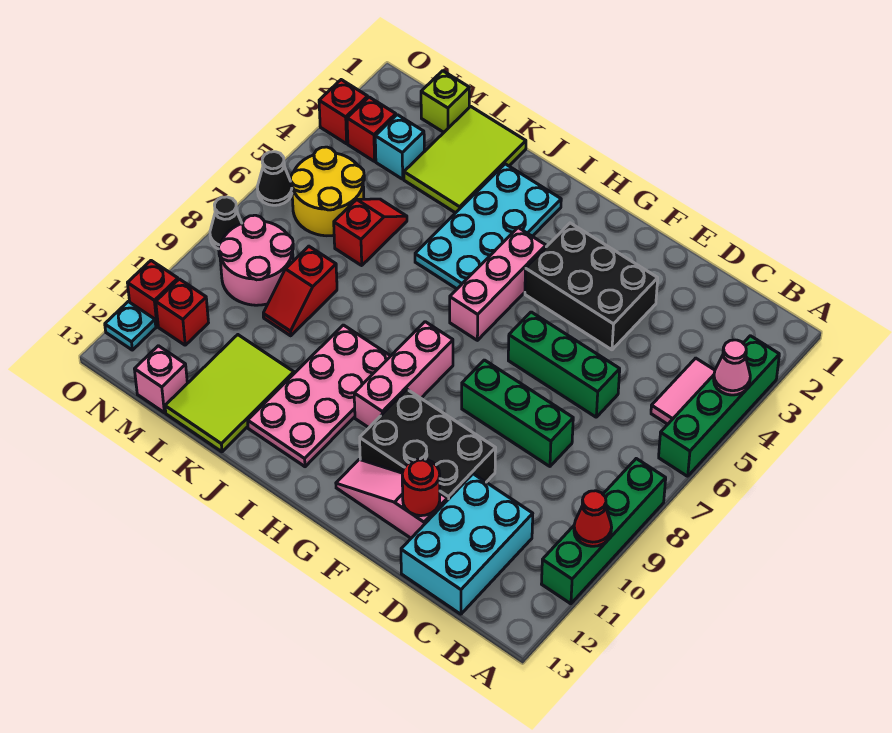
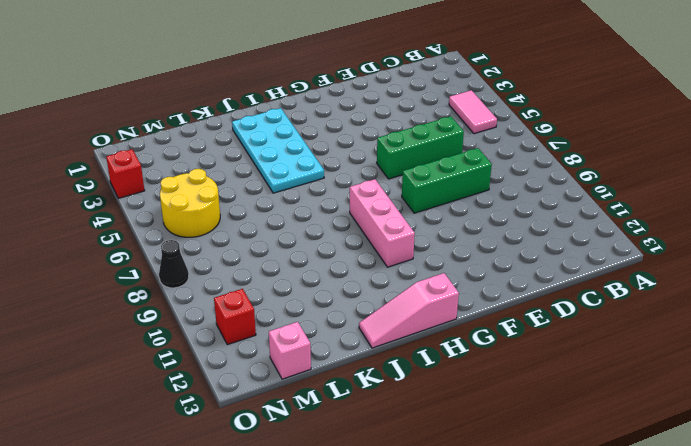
pink slope H13:J13 level 1 top H -> pink slope E12:G12 level 1 top E
none -> green brick A3:A6 level 1
none -> green brick A8:A11 level 1
none -> cyan brick C11:D13 level 1
none -> black brick E3:G4 level 1

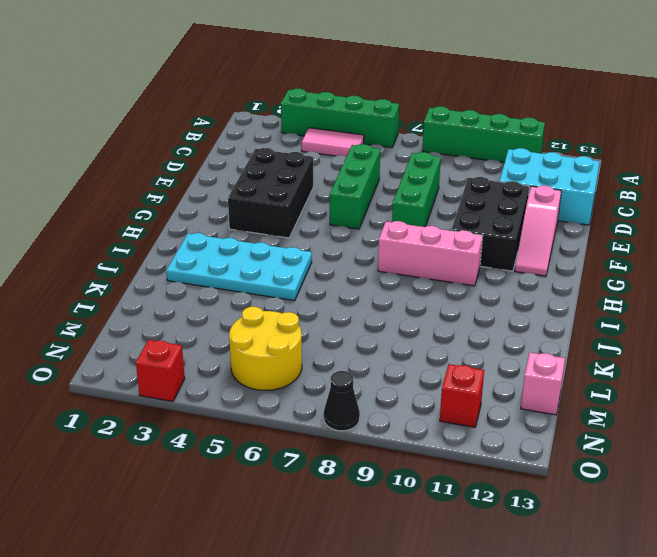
none -> pink brick H4:H6 level 1
none -> pink plate I9:J12 level 1
none -> lime tile K1:L3 level 1
none -> lime tile K11:L13 level 1

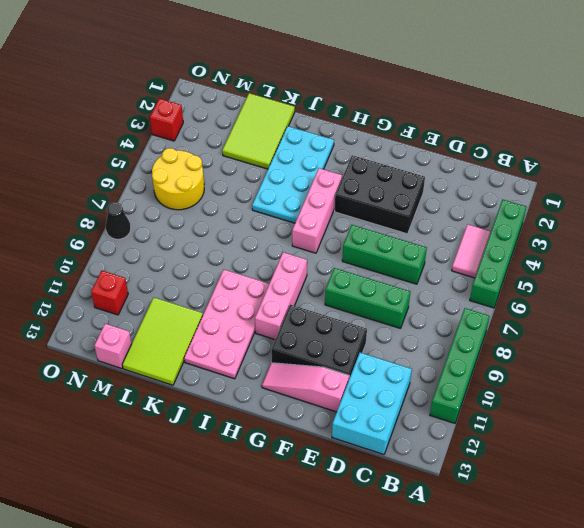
none -> red slope L5:L6 level 1 top 6
none -> red slope L8:L9 level 1 top 8
none -> lime brick M1 level 1
none -> cyan brick M3 level 1

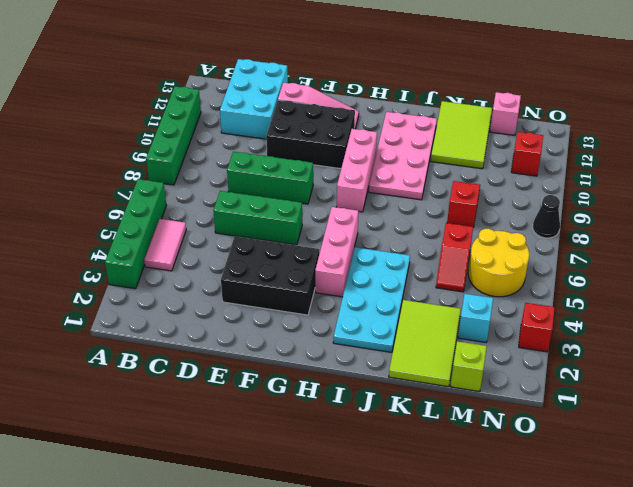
none -> pink round brick M8:N9 level 1
none -> red brick N3 level 1
none -> black cone O6 level 1
none -> red brick O11 level 1

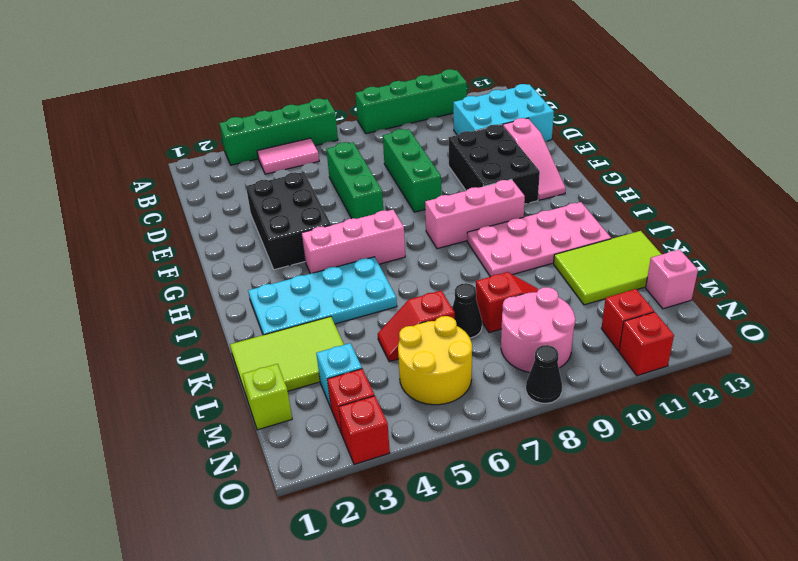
black cone L7 level 1 -> black cone O6 level 1
none -> cyan plate O12 level 1
none -> pink cone A4 level 2
none -> red cone A10 level 2
none -> red round brick E12 level 2

